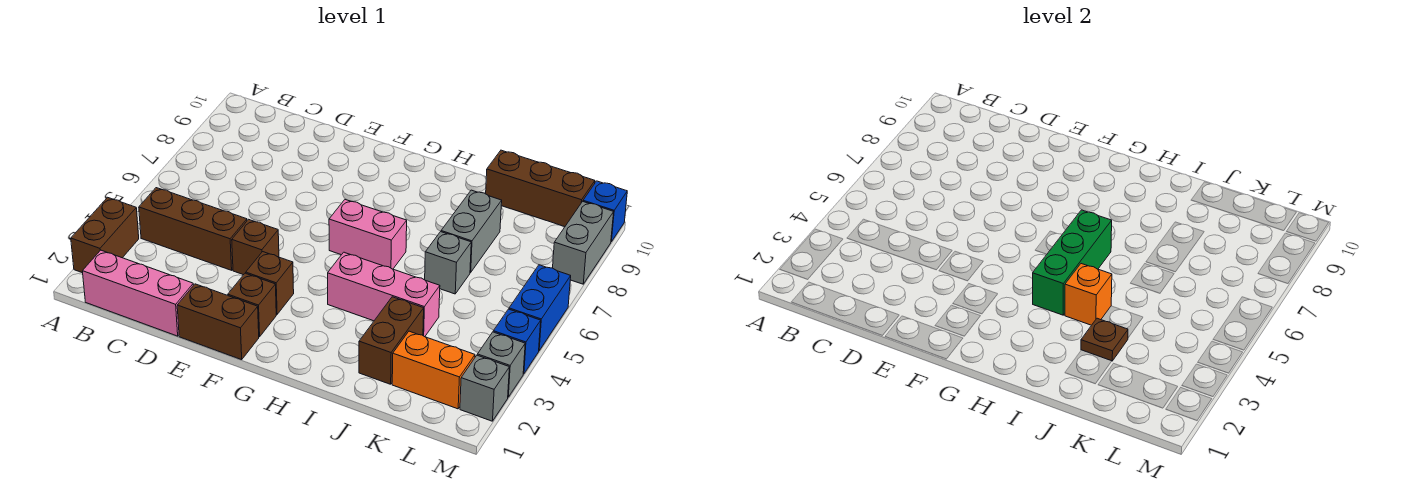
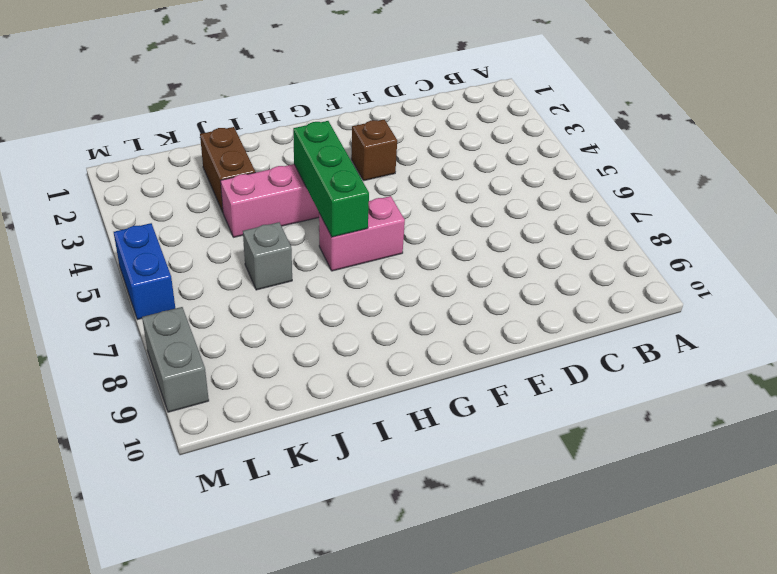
none -> brown brick A2:A3 level 1
none -> pink brick B1:D1 level 1
none -> brown brick B4:D4 level 1

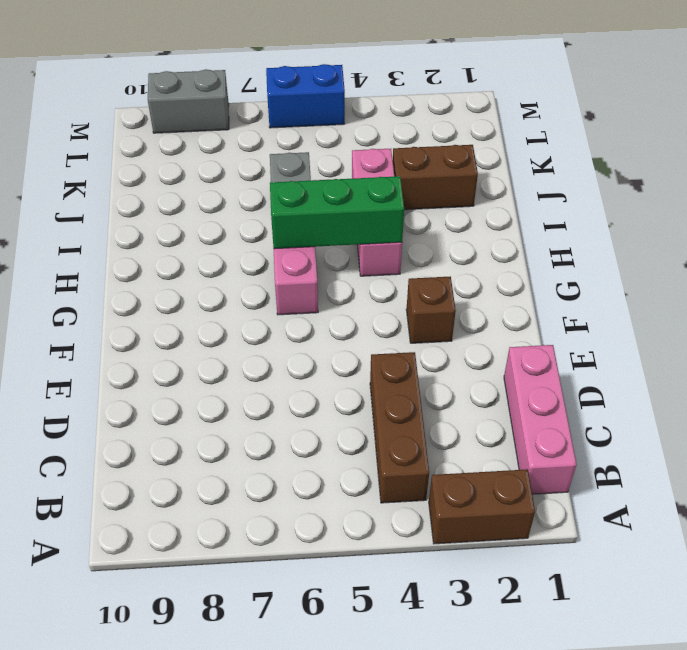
none -> brown brick E1:F1 level 1
none -> brown brick E4 level 1
none -> brown brick F2 level 1

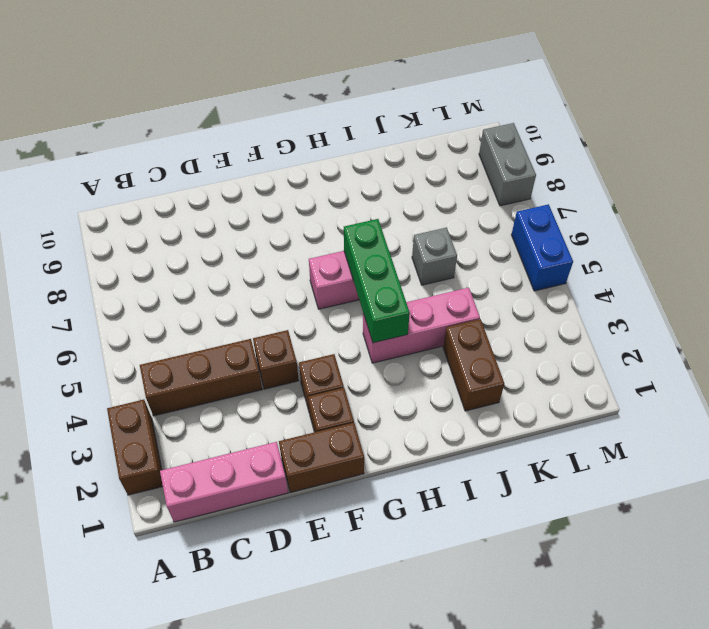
none -> grey brick J7:J8 level 1
none -> brown brick J10:L10 level 1
none -> orange brick K2:L2 level 1

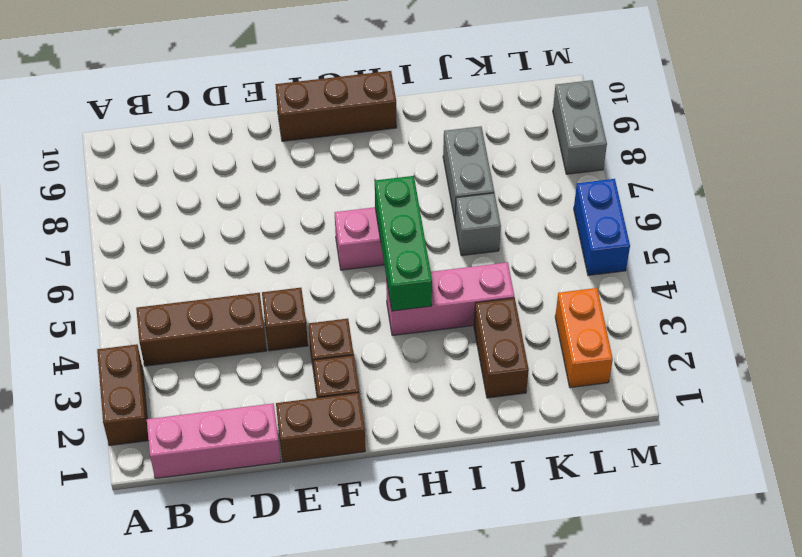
brown brick F10:H10 level 1 -> brown brick J10:L10 level 1
orange brick L2:L3 level 1 -> orange brick K2:L2 level 1
none -> grey brick M2 level 1
none -> grey brick M3 level 1
none -> blue brick M4 level 1

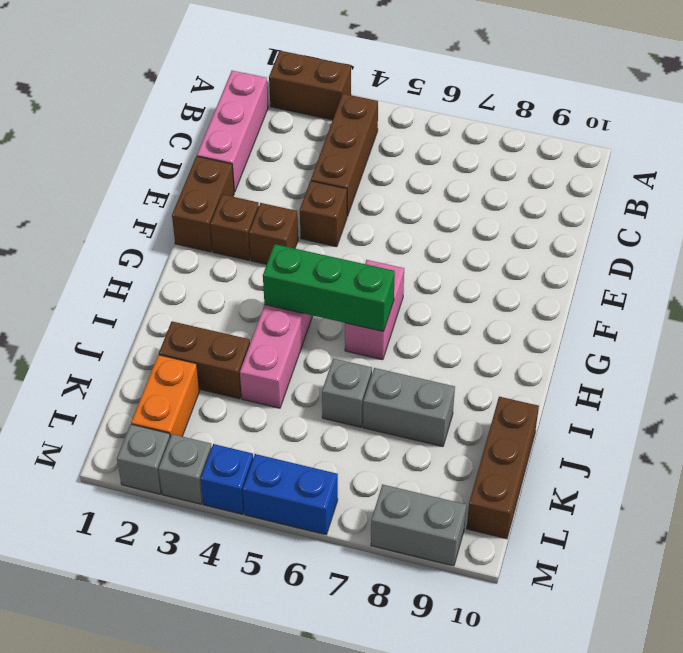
none -> blue brick M10 level 1
none -> orange brick I4 level 2
none -> brown plate J3 level 2

